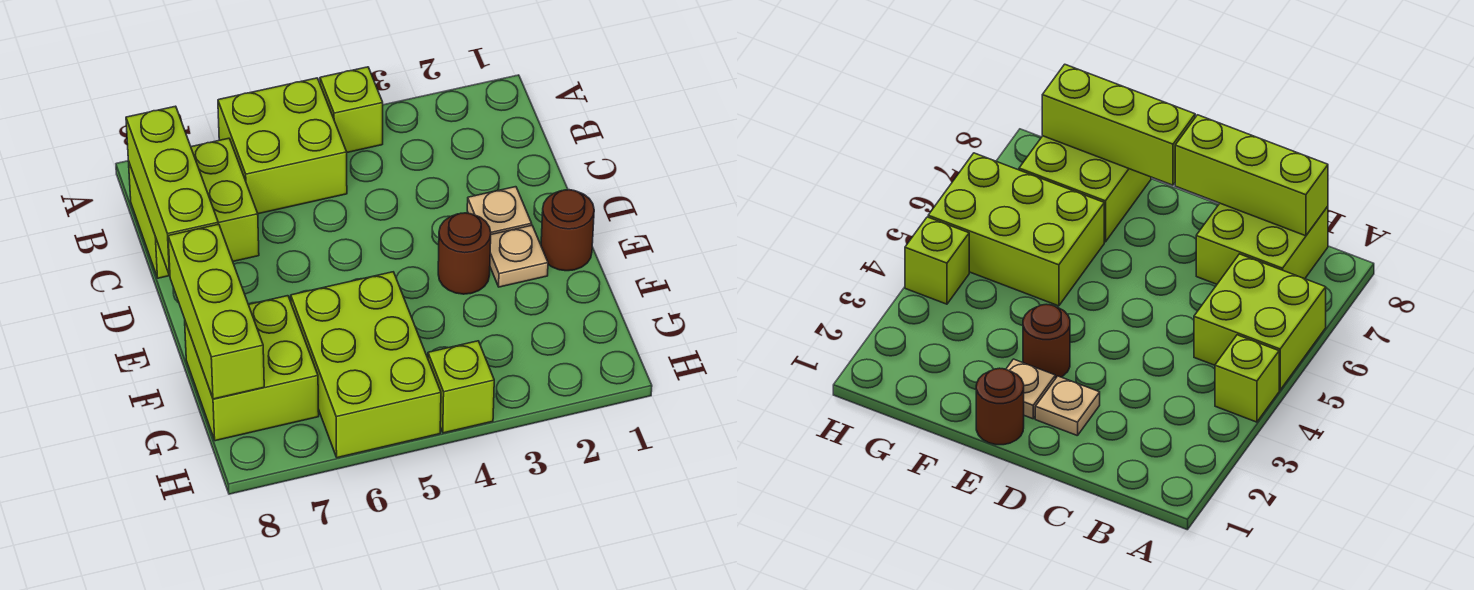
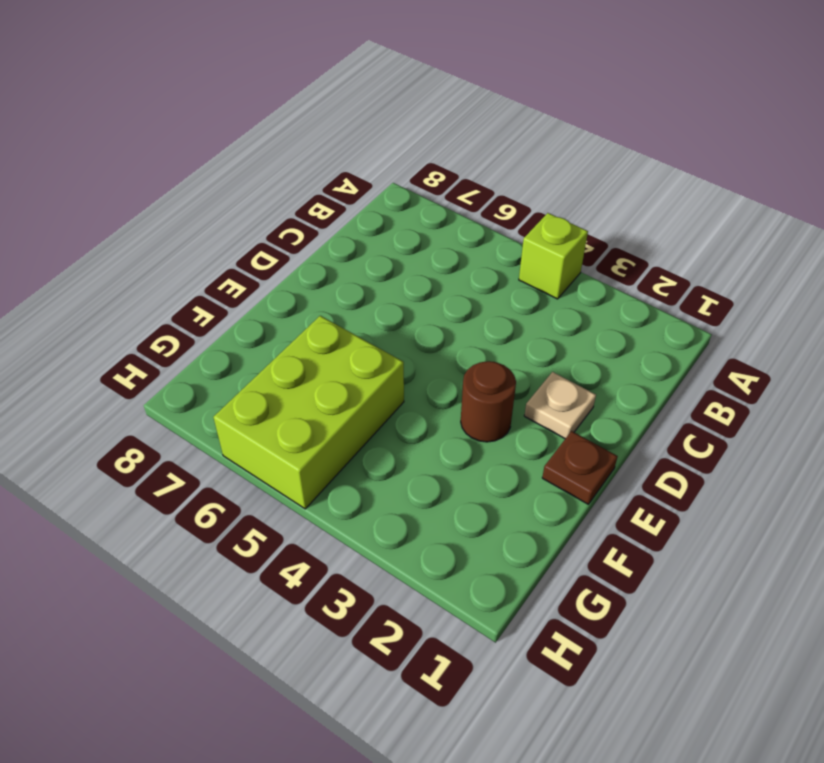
brown plate E1 level 1 -> brown round brick E1 level 1
none -> lime brick A5:B6 level 1
none -> lime brick B7:C8 level 1
none -> tan plate E2 level 1

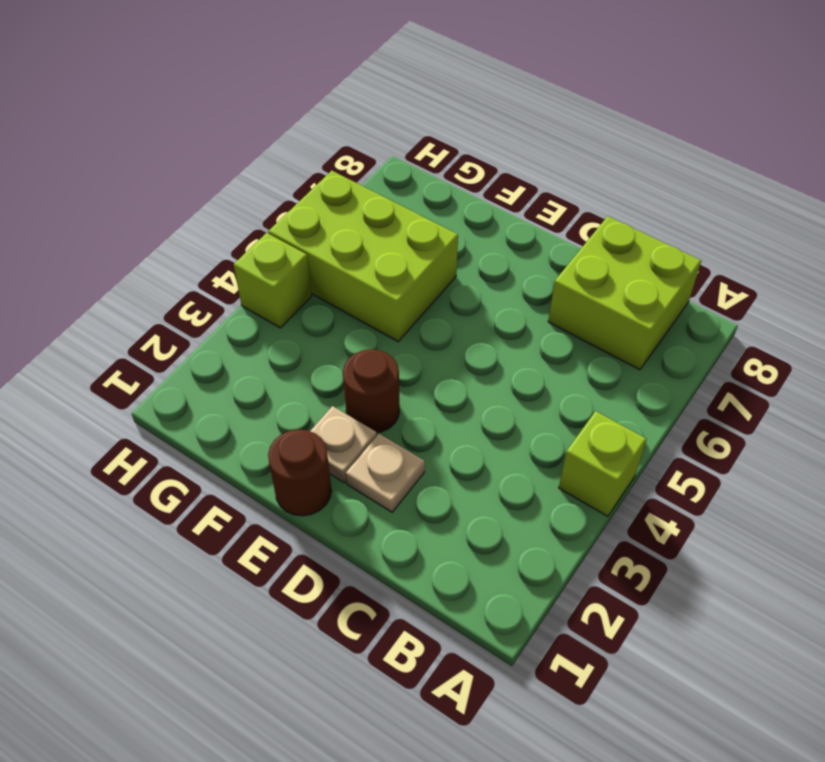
none -> lime brick A5:B6 level 1
none -> lime brick F7:G8 level 1
none -> lime brick B8:D8 level 2

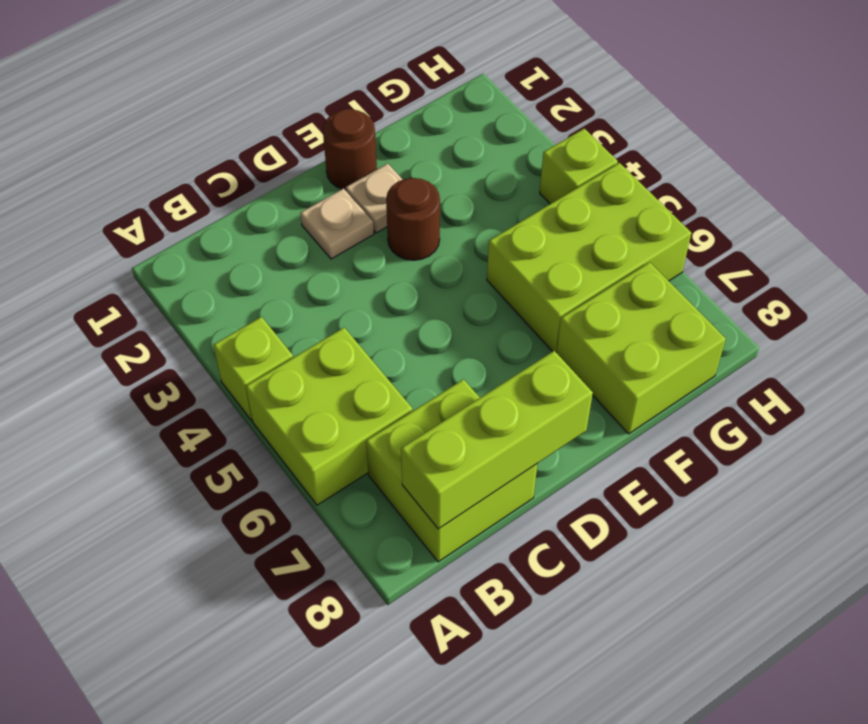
none -> lime brick E8:G8 level 2

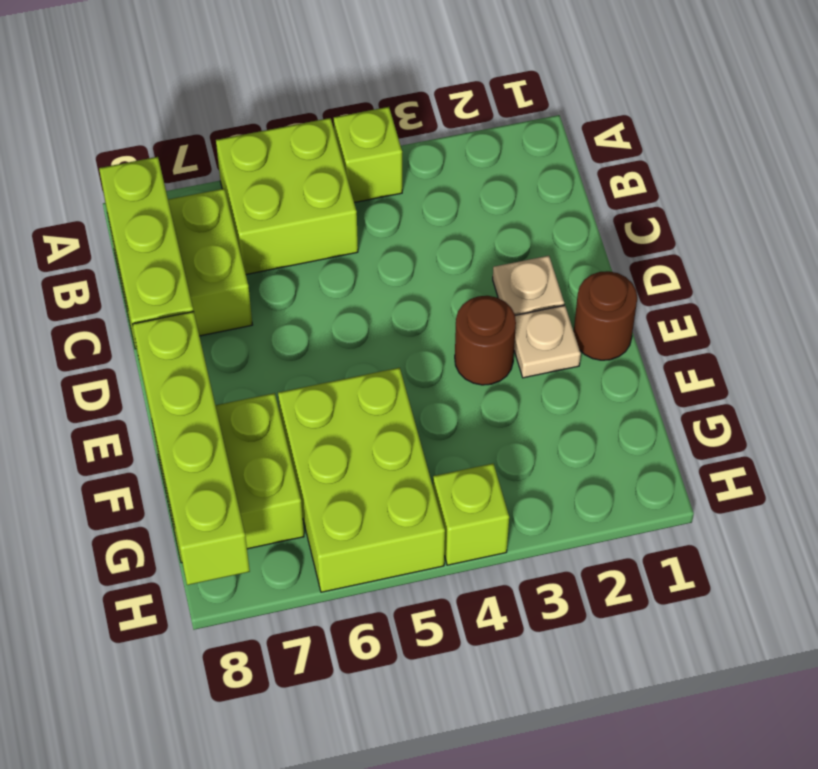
lime brick E8:H8 level 2 -> lime brick E8:G8 level 2

